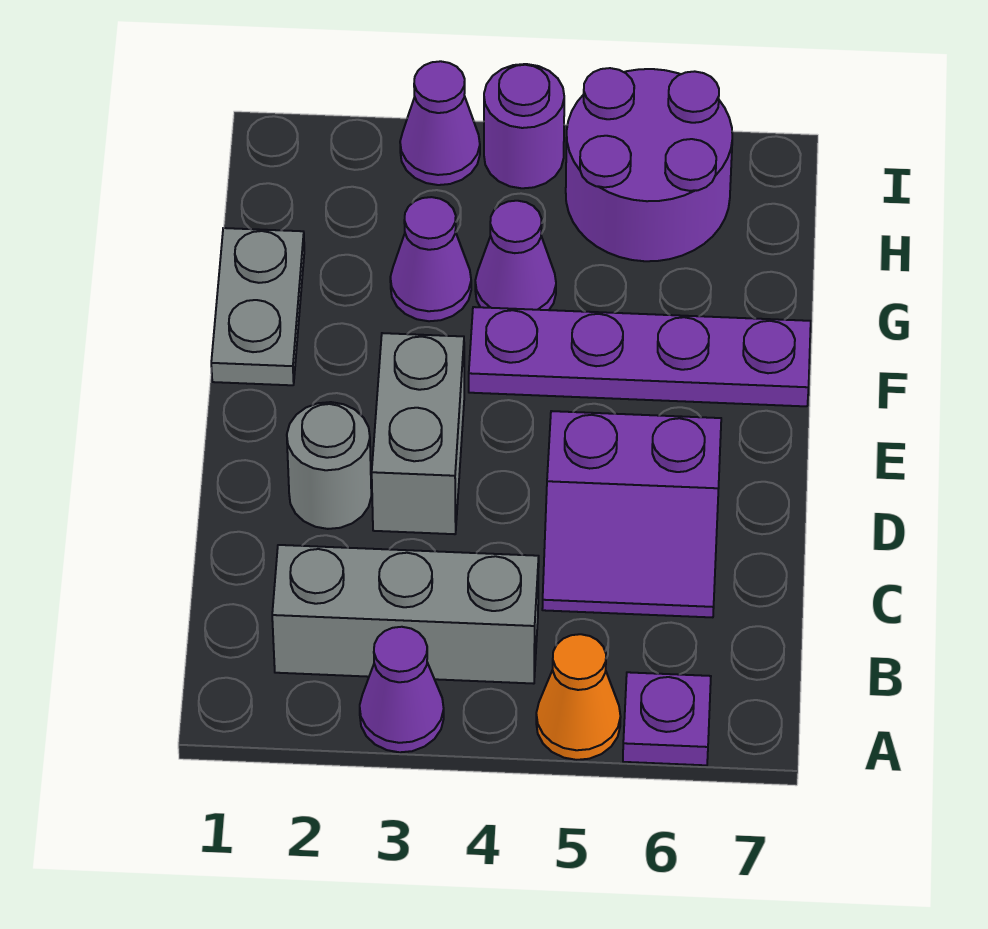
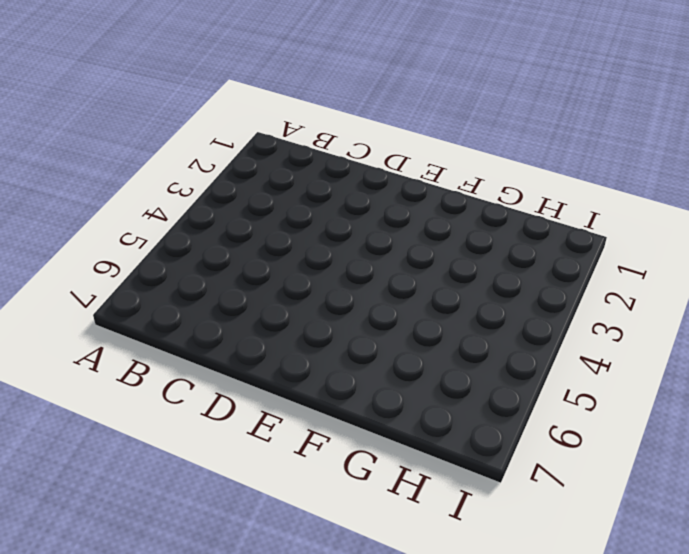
none -> purple cone A3 level 1
none -> orange cone A5 level 1
none -> purple plate A6 level 1

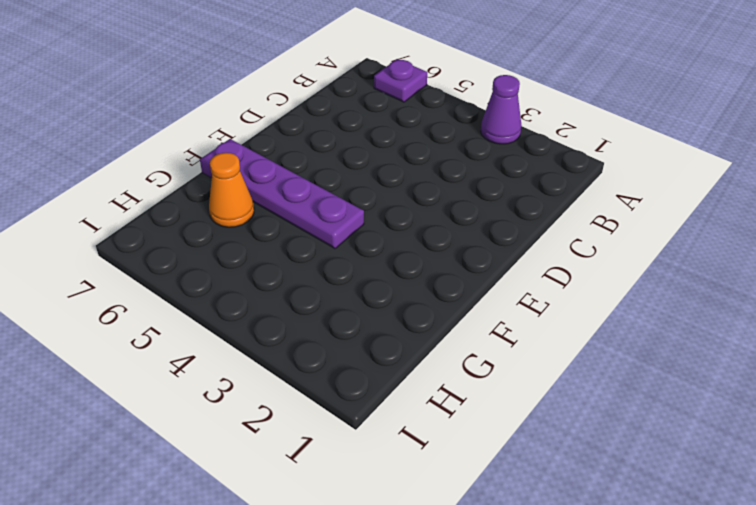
orange cone G6 level 1 -> orange cone A5 level 1
none -> grey brick B2:B4 level 1
none -> purple slope C5:D6 level 1 top D
none -> grey round brick D2 level 1

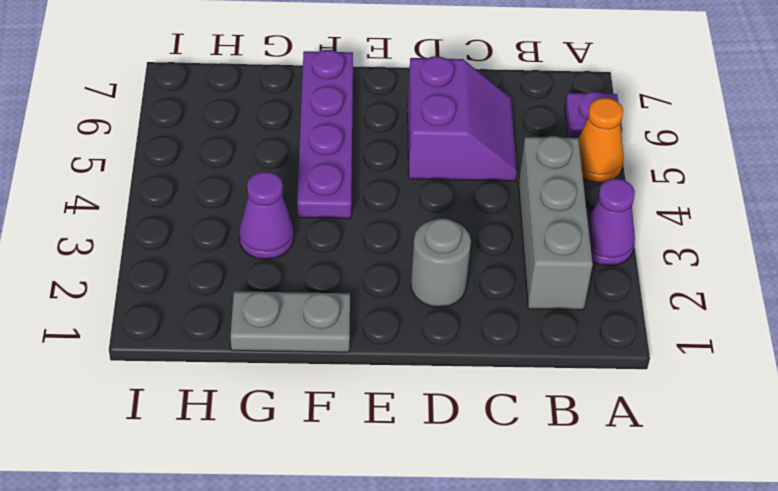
none -> grey brick D3:E3 level 1
none -> purple cone G4 level 1
none -> purple round brick H5:I6 level 1

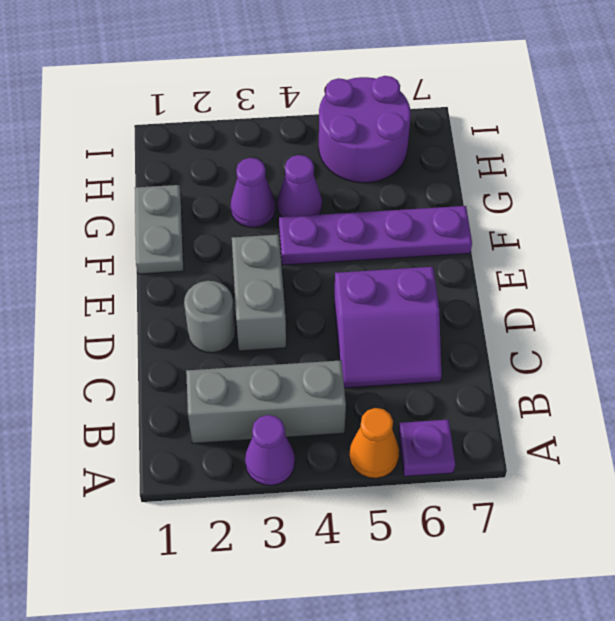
none -> purple cone I3 level 1
none -> purple round brick I4 level 1

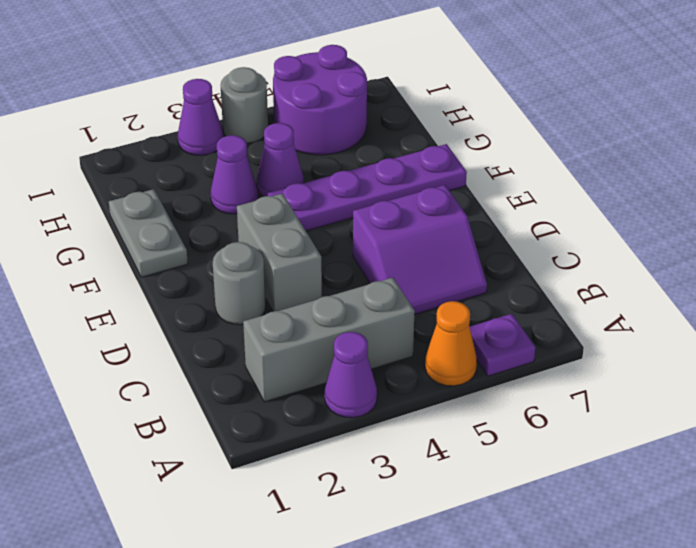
grey round brick I4 level 1 -> purple round brick I4 level 1

